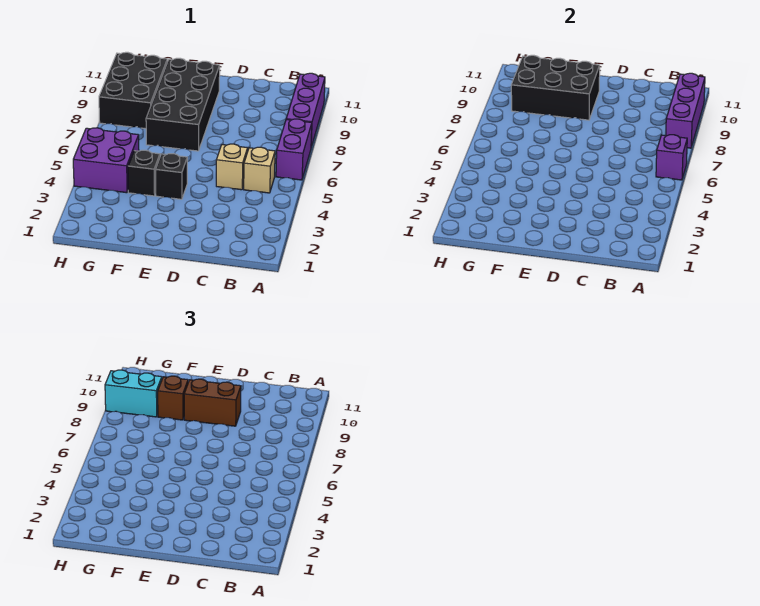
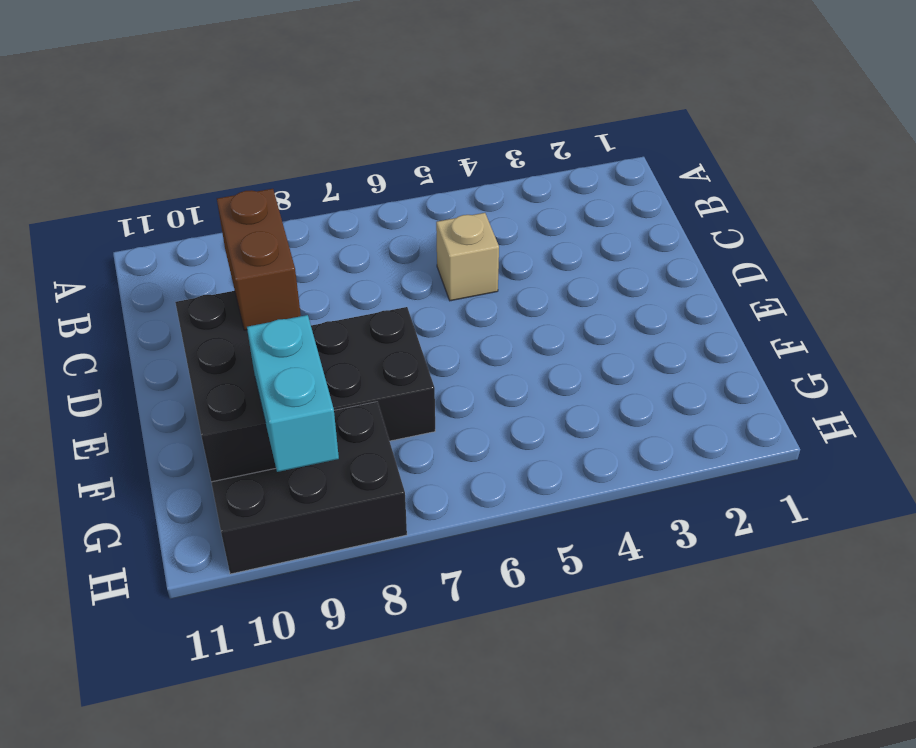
none -> purple brick A6:A7 level 1
none -> purple brick A8:A10 level 1
none -> tan brick B5 level 1

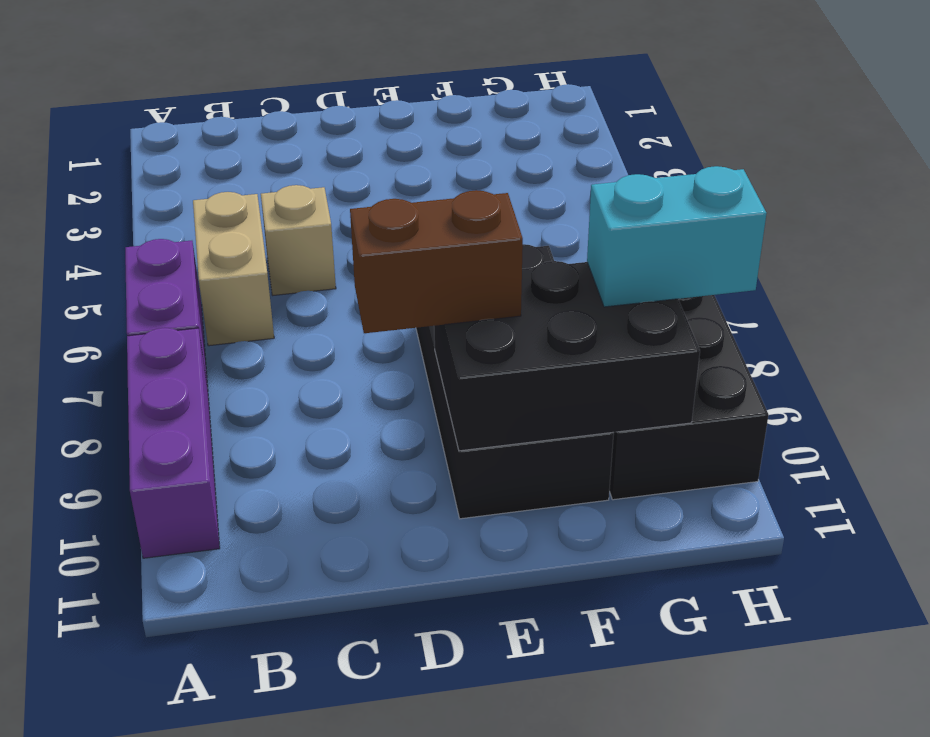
tan brick B5:B6 level 1 -> tan brick B5 level 1
none -> black brick E4 level 1
none -> black brick F4 level 1
none -> purple brick G4:H5 level 1

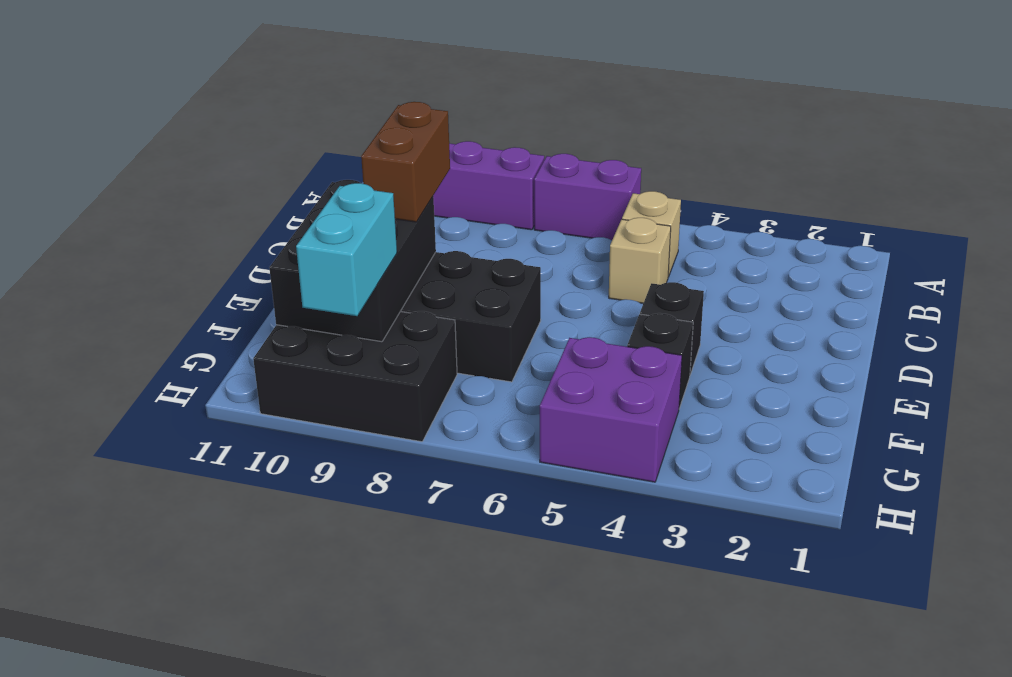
none -> purple brick A6 level 2
none -> purple brick A8:A10 level 2
none -> brown brick F9 level 3

